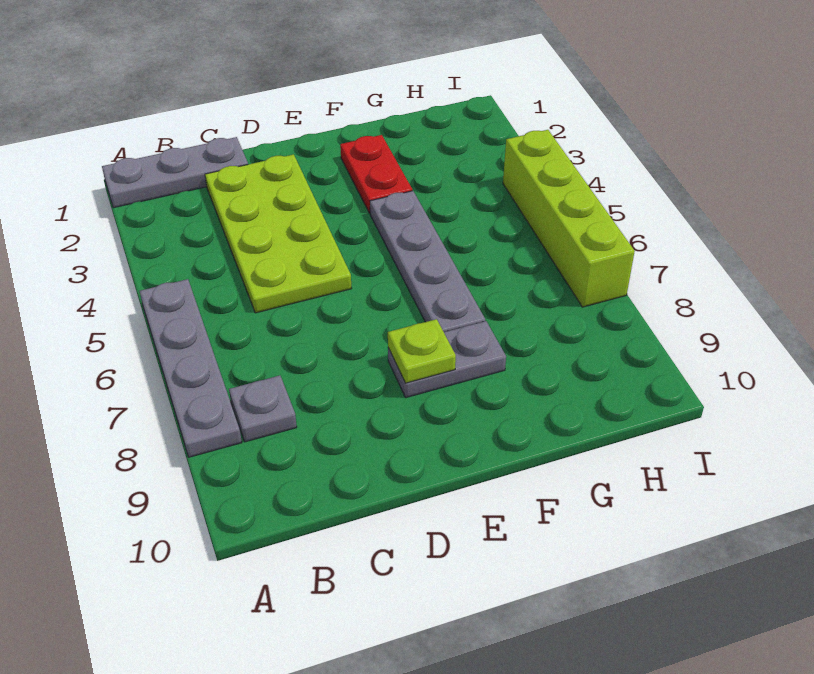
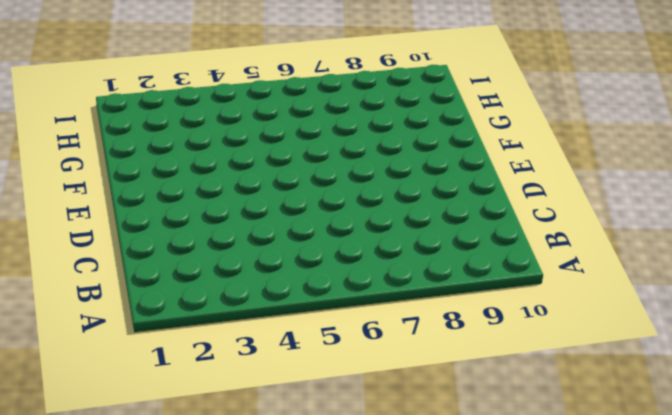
none -> grey plate A1:C1 level 1
none -> grey plate A5:A8 level 1

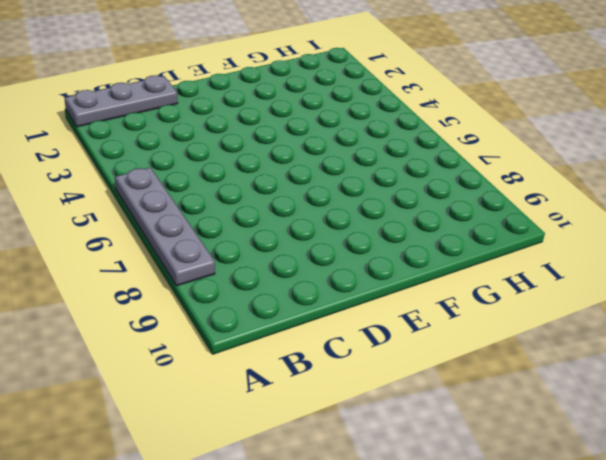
none -> grey plate B8 level 1
none -> lime plate C2:D5 level 1

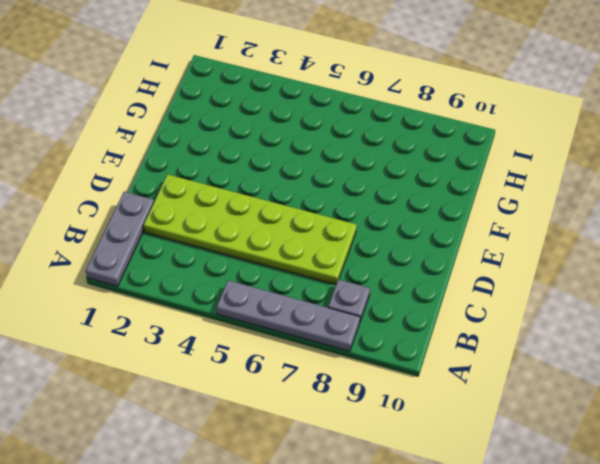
lime plate C2:D7 level 1 -> lime plate C2:D5 level 1
none -> grey plate E8:F8 level 1
none -> red plate F2:F3 level 1

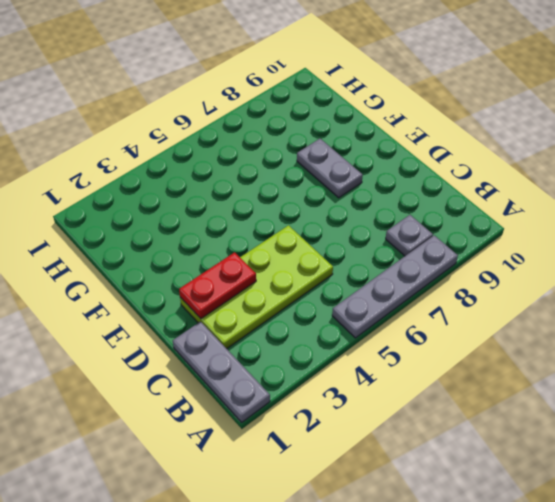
red plate D2:D3 level 2 -> red plate F2:F3 level 1
none -> grey plate F4:F7 level 1
none -> lime brick I4:I7 level 1

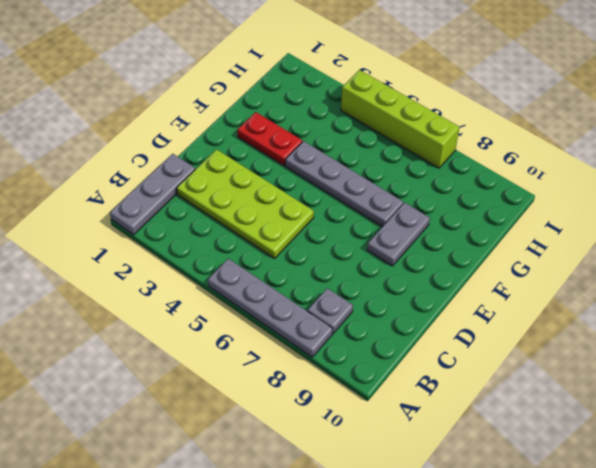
none -> lime plate E8 level 2

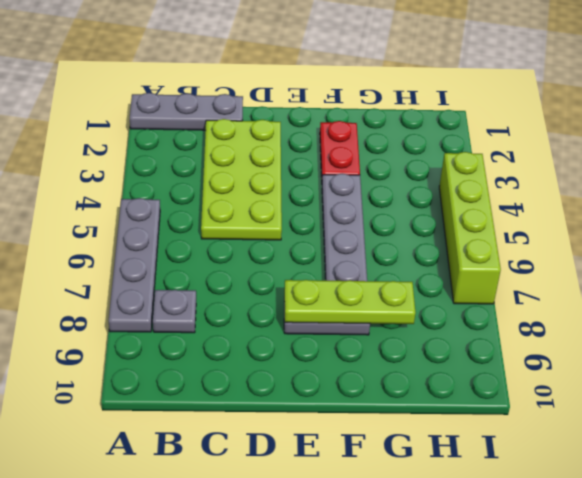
lime plate E8:G8 level 2 -> lime plate E8 level 2

